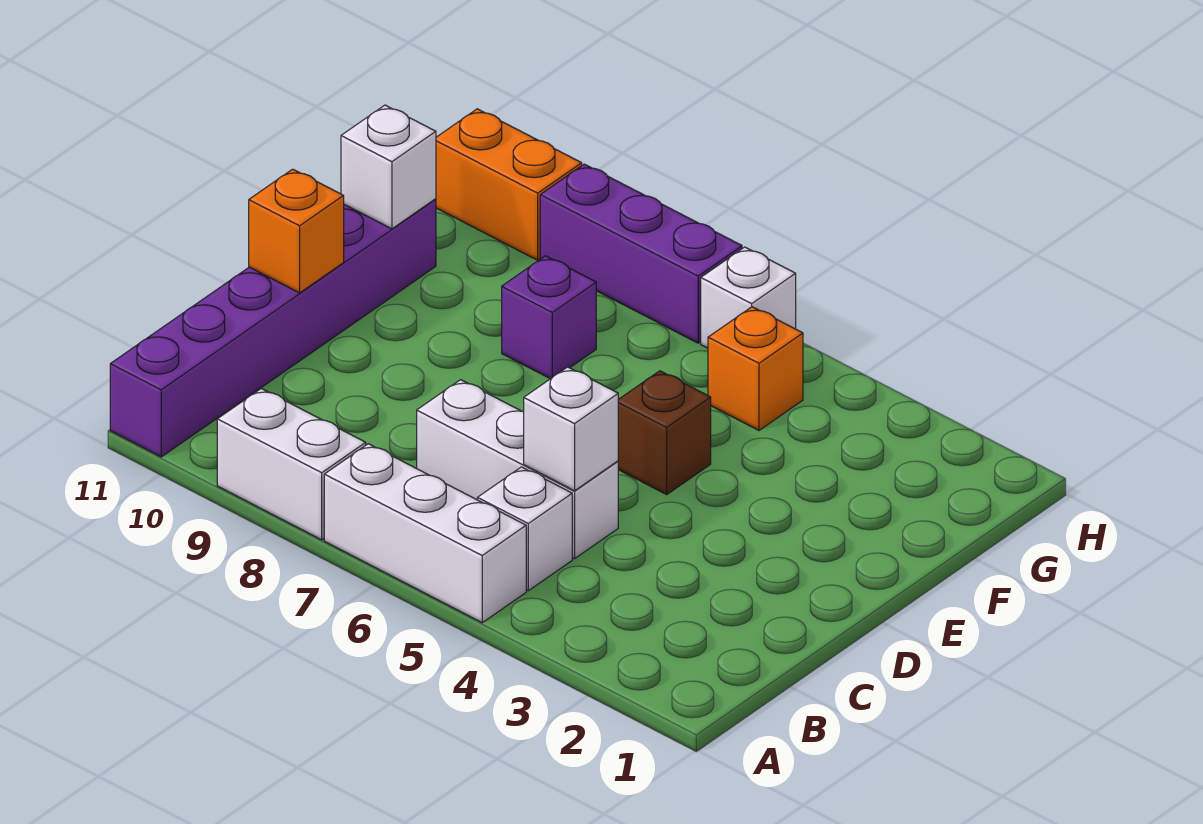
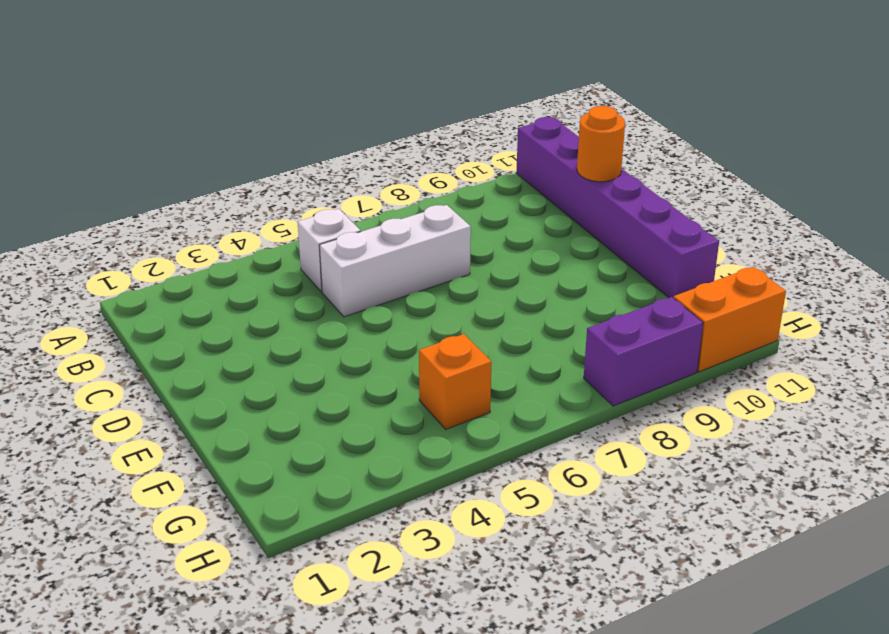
orange round brick C11 level 2 -> none
purple brick H8:H9 level 1 -> purple brick H7:H9 level 1
none -> white brick A5:A7 level 1
none -> white brick A8:A9 level 1
none -> brown brick E5 level 1

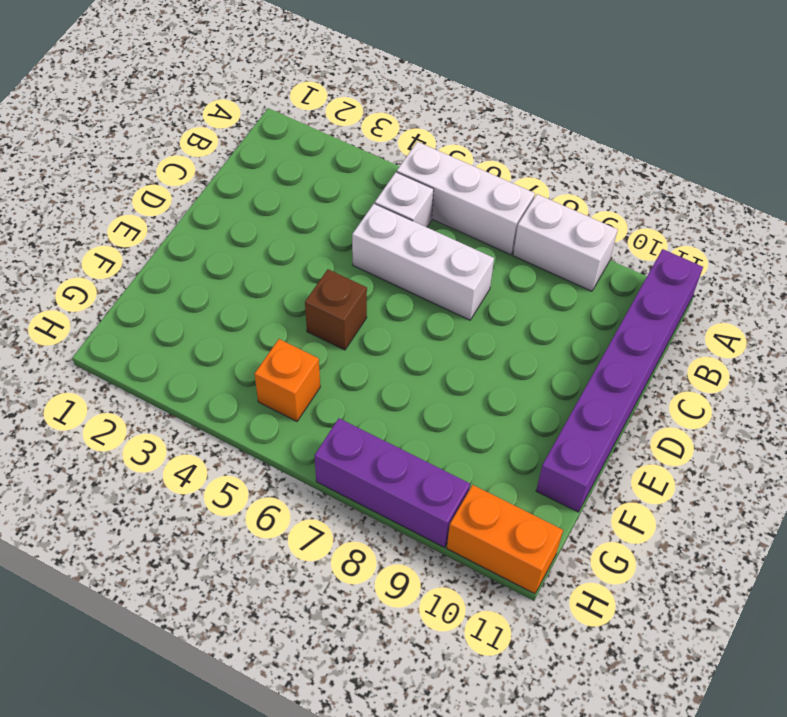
none -> purple brick F8 level 1
none -> white brick H6 level 1
none -> white brick C5 level 2

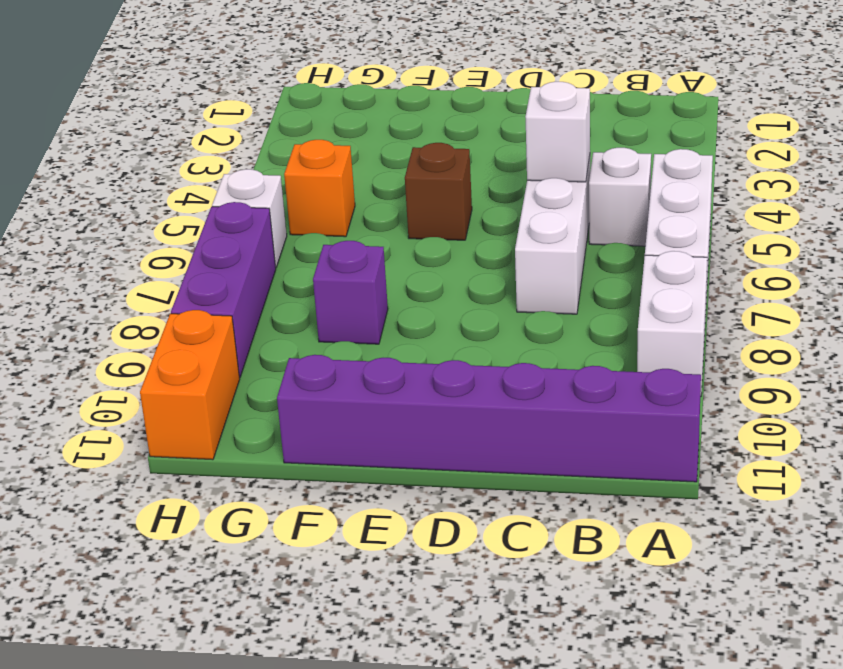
none -> orange brick D11 level 2
none -> white brick F11 level 2

